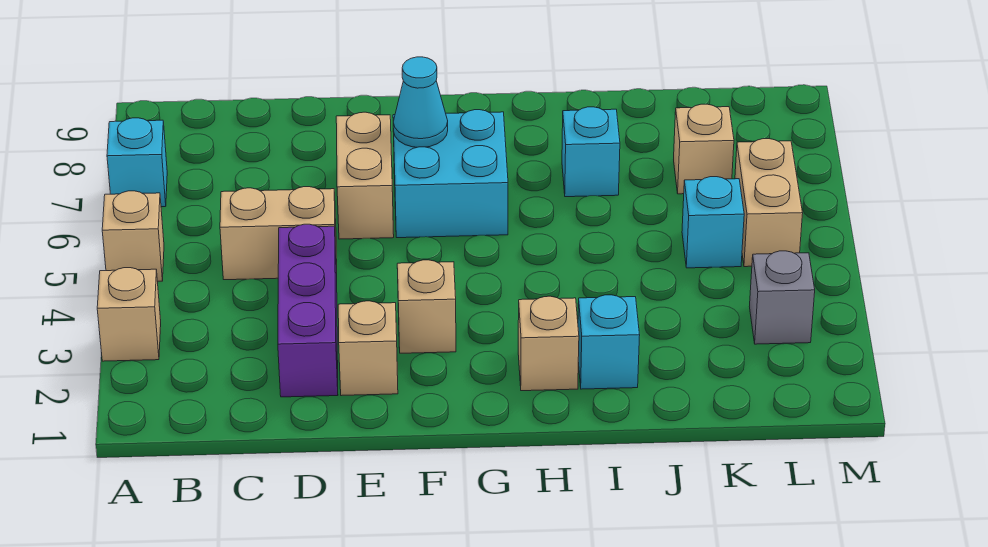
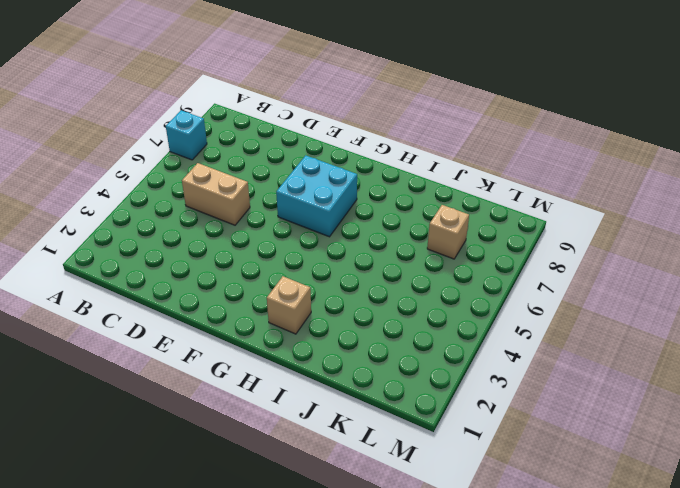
none -> tan brick A3 level 1
none -> tan brick A5 level 1
none -> purple brick D2:D4 level 1

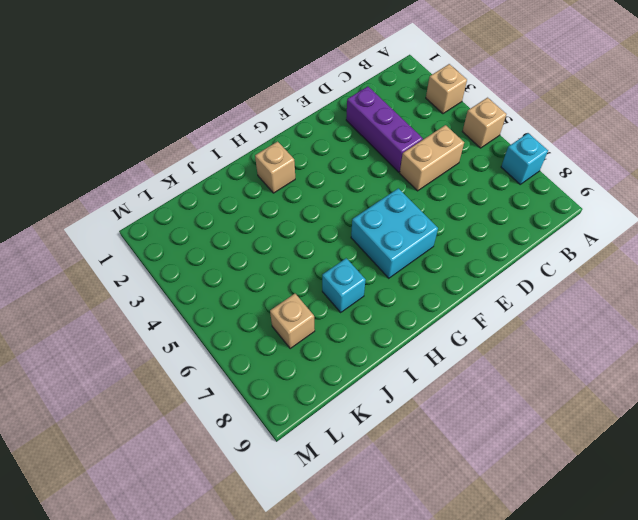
none -> tan brick E2 level 1
none -> tan brick E6:E7 level 1
none -> tan brick F3 level 1

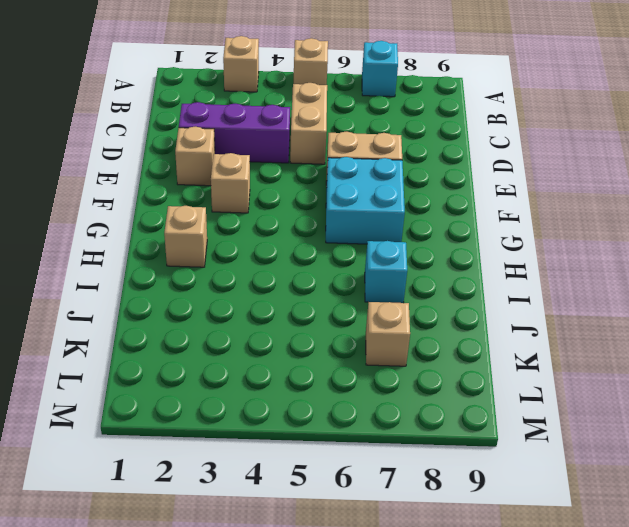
none -> cyan brick I2 level 1
none -> cyan brick K5 level 1
none -> grey brick L3 level 1

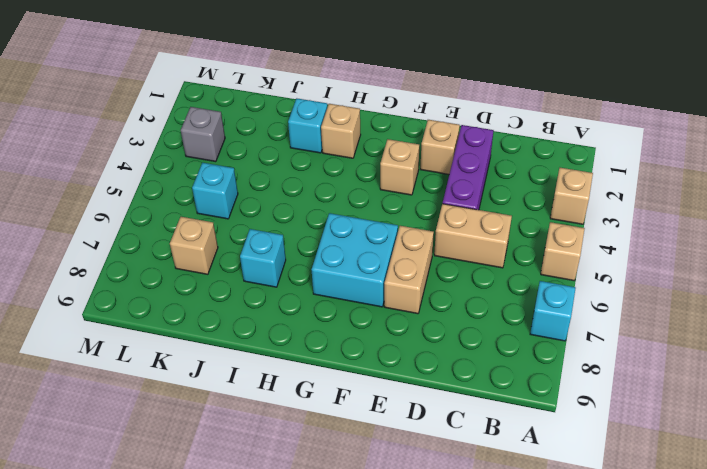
none -> tan brick L5:L6 level 1
none -> cyan cone F7 level 2

